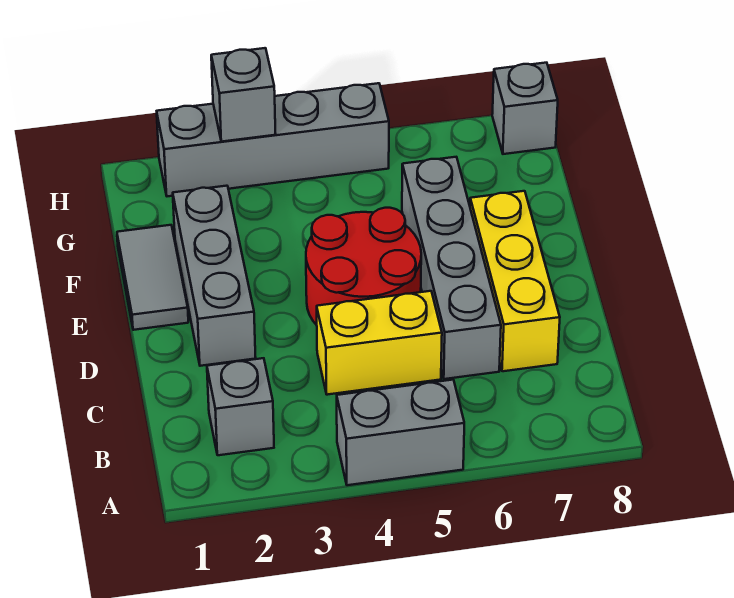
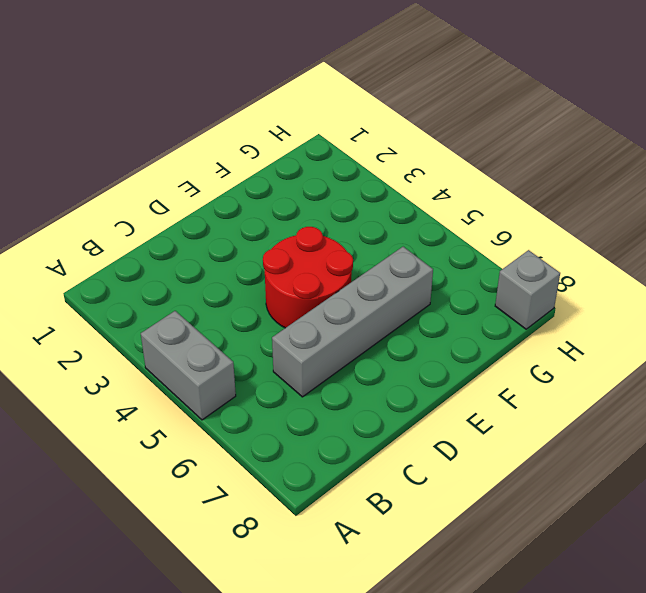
none -> grey brick B2 level 1
none -> yellow brick C4:C5 level 1

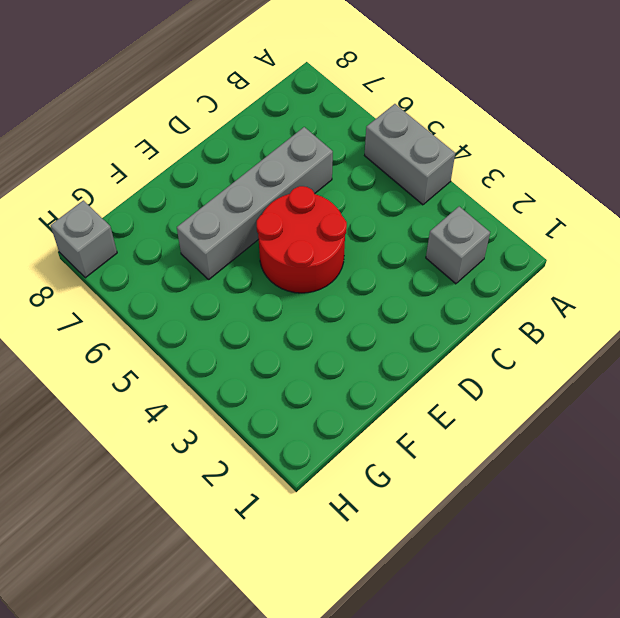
none -> yellow brick C4:C5 level 1
none -> yellow brick C7:E7 level 1

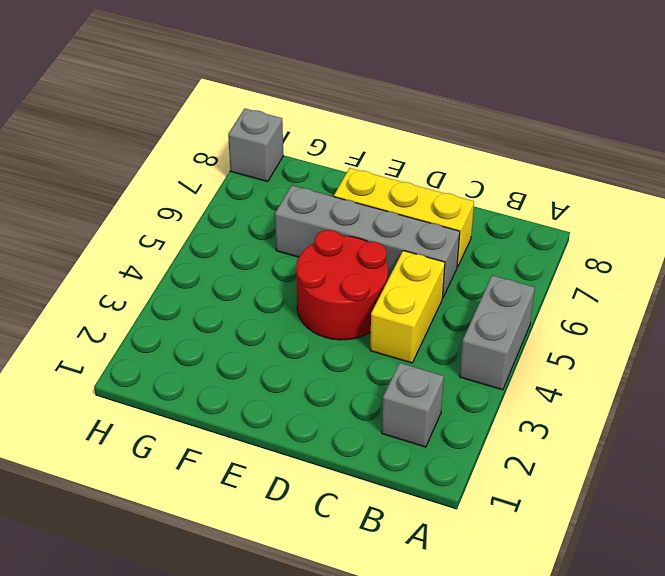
none -> grey brick D2:F2 level 1
none -> grey tile E1:F1 level 1

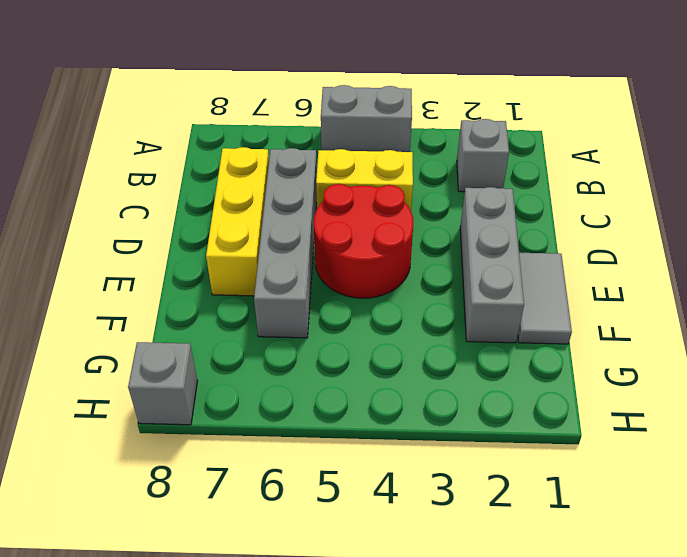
none -> grey brick H2:H5 level 1
none -> grey brick H3 level 2

